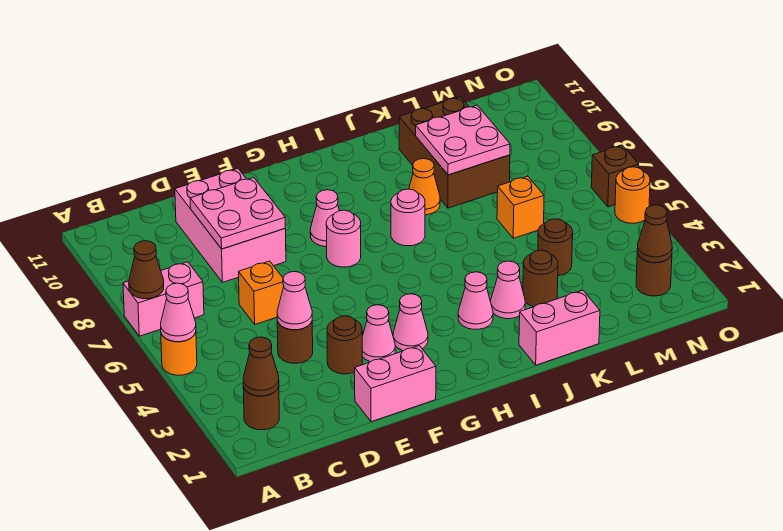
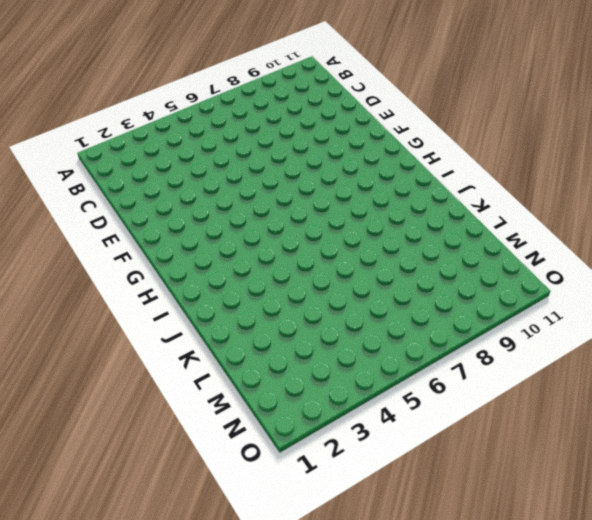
none -> orange round brick A5 level 1
none -> pink brick A7:B7 level 1
none -> brown round brick B2 level 1
none -> brown round brick D4 level 1

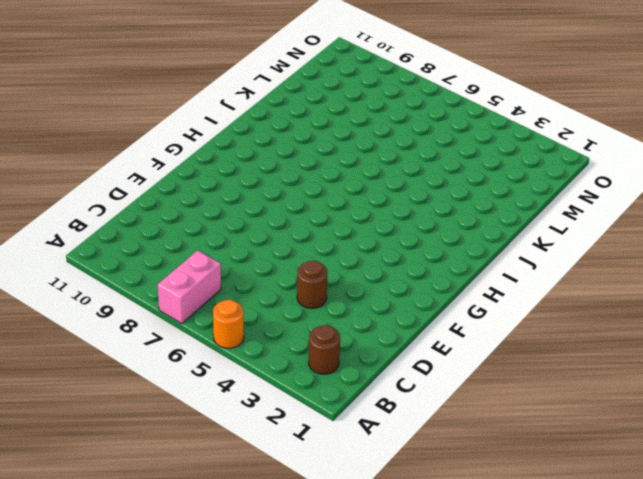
none -> orange brick D6 level 1
none -> pink brick D8:E10 level 1
none -> pink brick E1:F1 level 1
none -> brown round brick E3 level 1

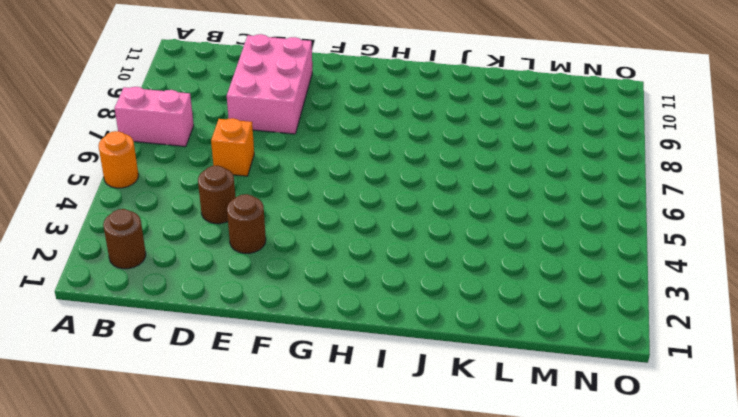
none -> pink brick E1:F1 level 1
none -> pink cone F3 level 1
none -> pink cone G3 level 1
none -> pink round brick G7 level 1

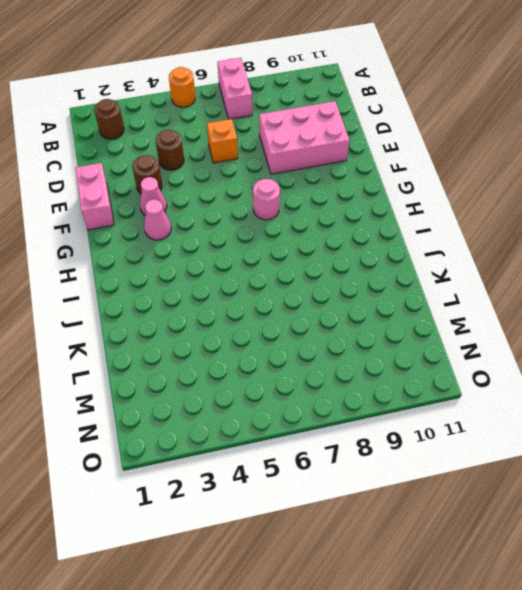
none -> pink cone G8 level 1
none -> pink cone I3 level 1
none -> pink round brick I7 level 1
none -> pink brick J1:K1 level 1

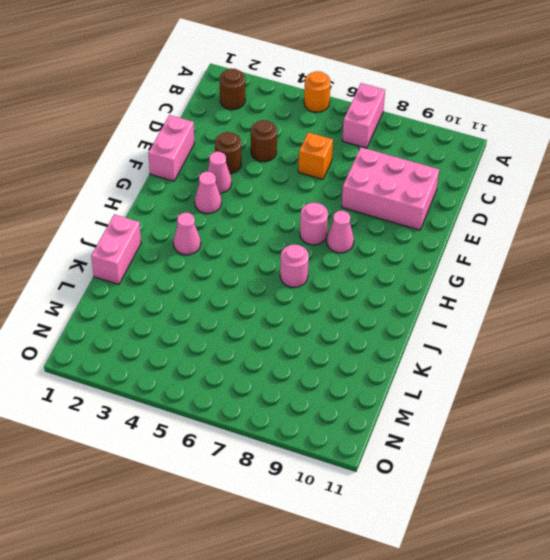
none -> pink cone J3 level 1
none -> orange cone J8 level 1
none -> brown round brick K3 level 1
none -> brown brick K8:L10 level 1

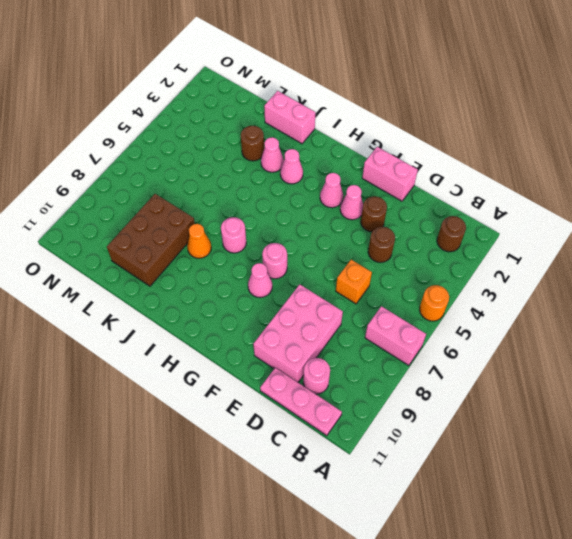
pink plate B11:D11 level 1 -> none
pink round brick C10 level 1 -> none
none -> brown round brick L4 level 1
none -> orange brick L6 level 1
none -> brown round brick N2 level 1
none -> orange round brick O5 level 1

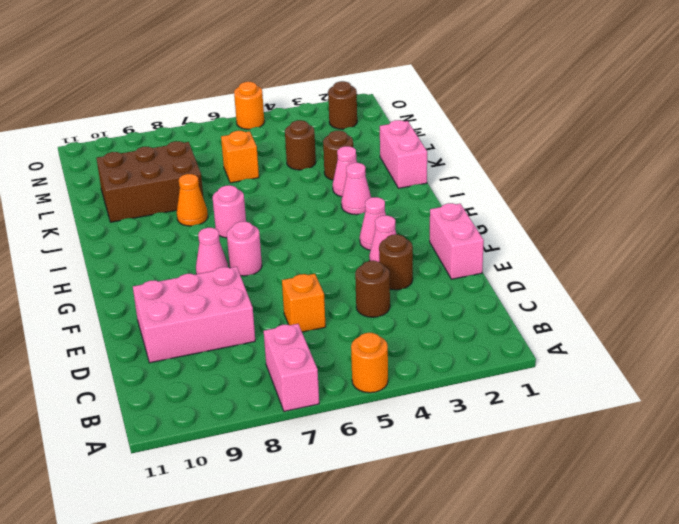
none -> brown round brick B2 level 1
none -> brown brick O6 level 1
none -> pink cone A5 level 2
none -> brown cone A7 level 2

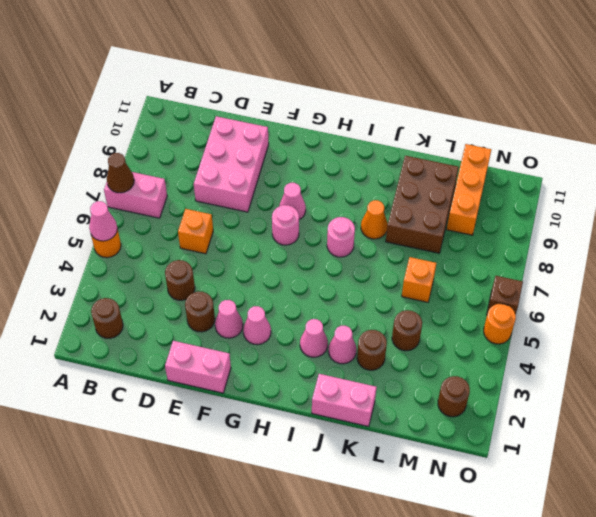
orange brick M9:M11 level 1 -> none
none -> brown cone B2 level 2
none -> pink cone D4 level 2
none -> pink plate D8:E9 level 2
none -> pink plate K8:L9 level 2

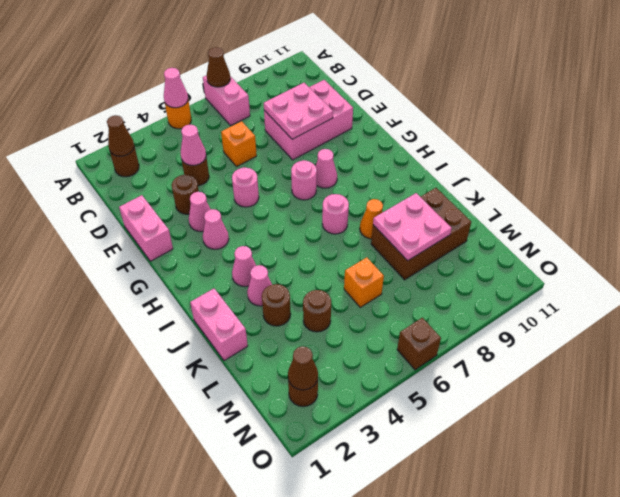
pink round brick F5 level 1 -> none
none -> orange round brick O5 level 1

